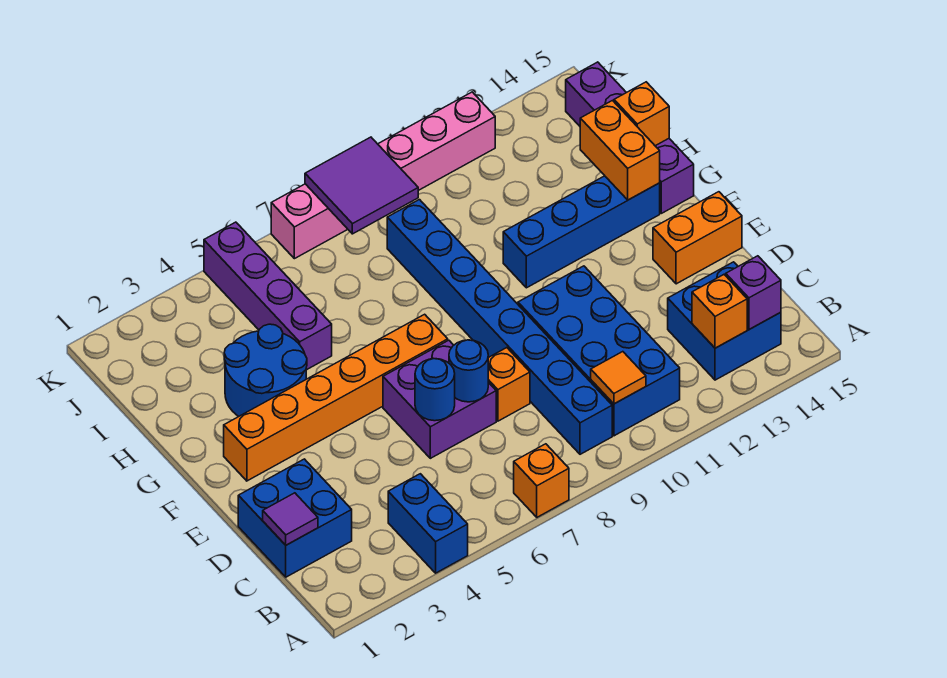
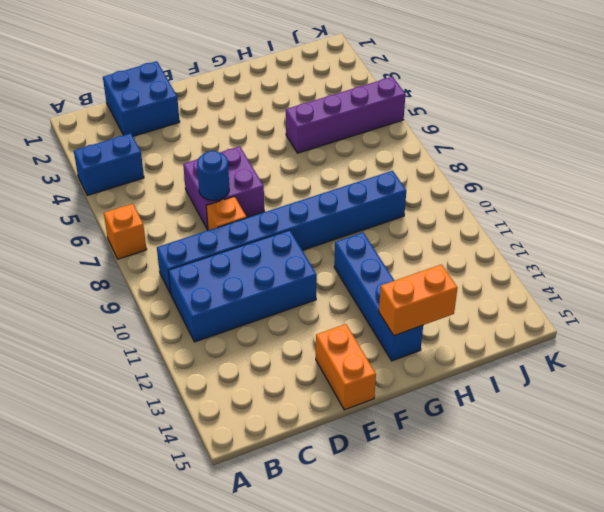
none -> blue brick B13:C14 level 1
none -> orange brick F2:F7 level 1
none -> blue round brick G3:H4 level 1

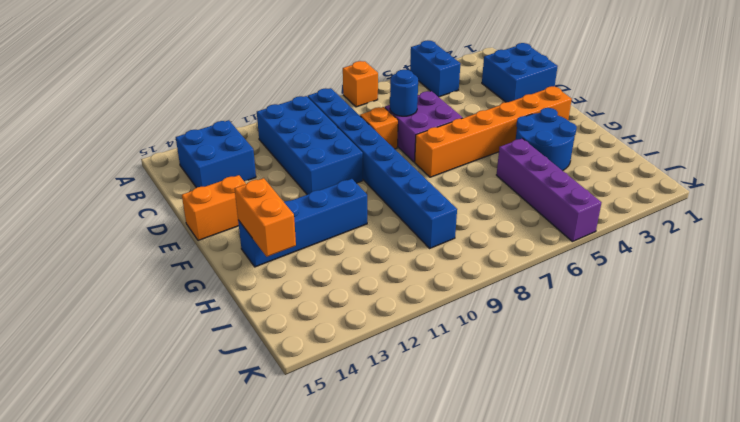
none -> purple brick G15:J15 level 1
none -> pink brick K7:K12 level 1
none -> orange tile B10 level 2

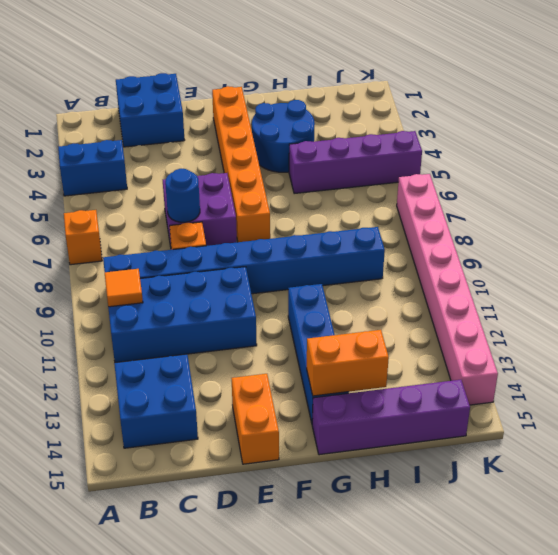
pink brick K7:K14 level 1 -> pink brick K7:K12 level 1
none -> orange brick B13 level 2
none -> purple brick B14 level 2
none -> purple tile C1 level 2

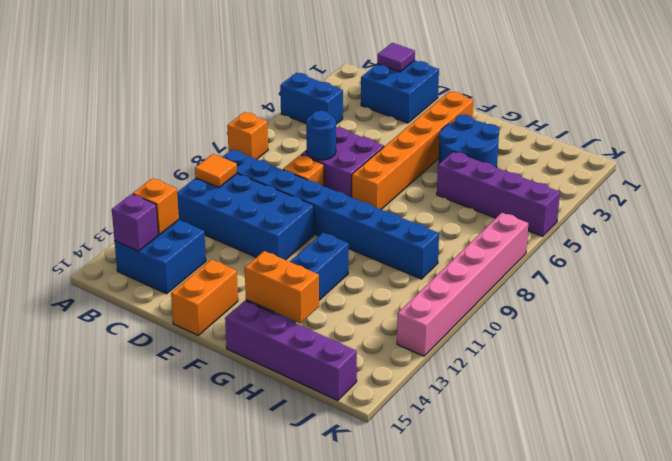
none -> blue round brick D6 level 2
none -> orange brick H15 level 2
none -> purple tile J8:K9 level 2

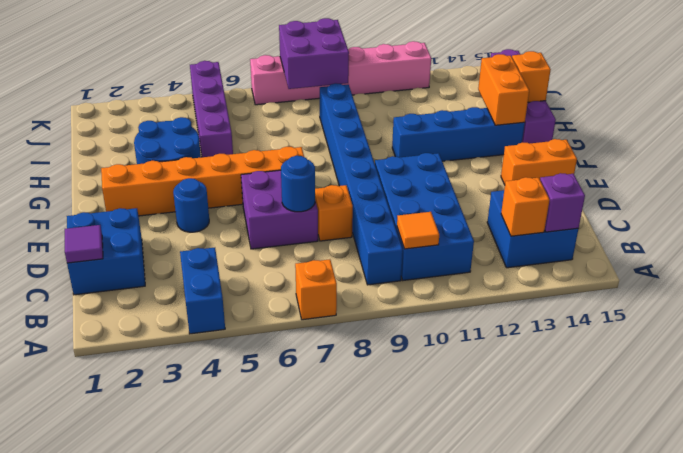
blue round brick E4 level 1 -> blue round brick D6 level 2
purple brick J8:K9 level 2 -> purple tile J8:K9 level 2

